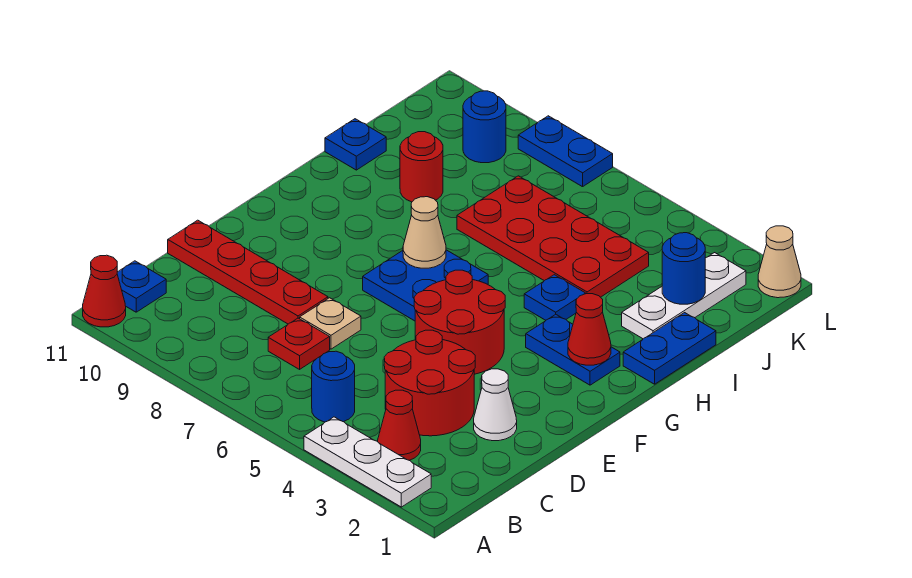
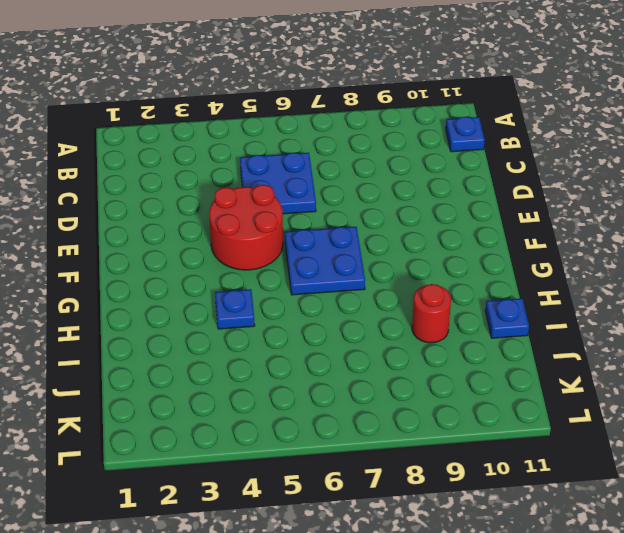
blue plate C5:D6 level 1 -> none
none -> white plate A2:A4 level 1
none -> red cone A11 level 1
none -> red cone B3 level 1

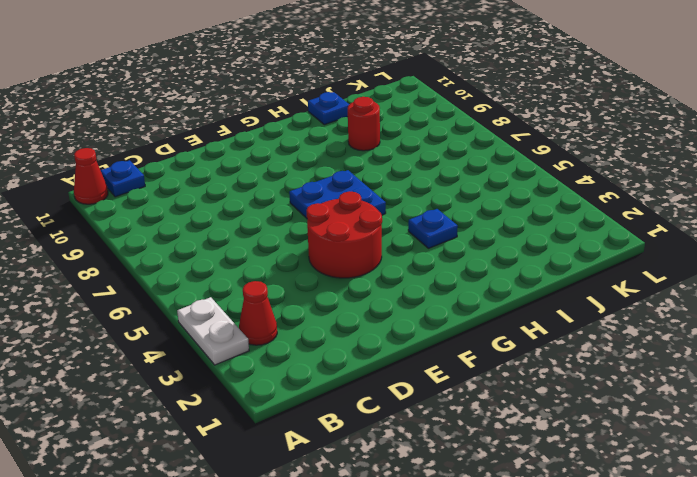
white plate A3:A4 level 1 -> white plate A2:A4 level 1
none -> blue round brick B5 level 1
none -> red round brick C3:D4 level 1
none -> red plate C7 level 1

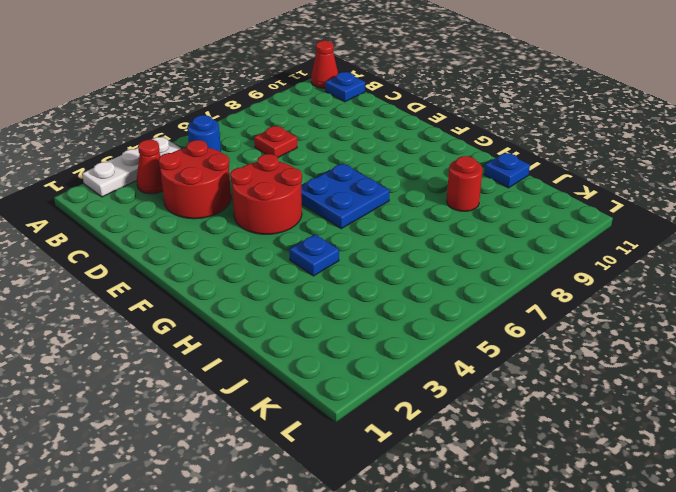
none -> white cone D2 level 1
none -> tan plate D7 level 1
none -> red plate D8:D11 level 1

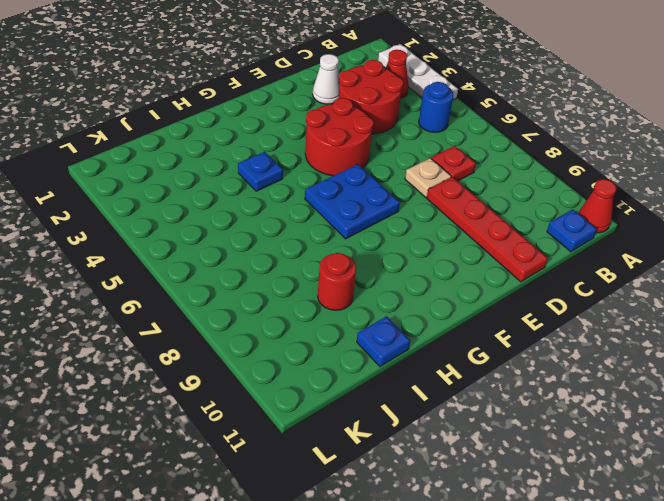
none -> blue plate G2:G3 level 1
none -> blue plate H1:I1 level 1
none -> white plate I2:K2 level 1

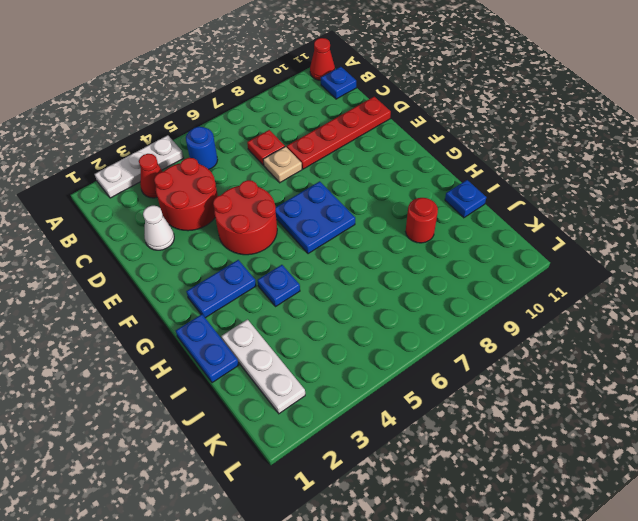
none -> red plate I4:J7 level 1
none -> blue round brick K9 level 1
none -> tan cone L1 level 1

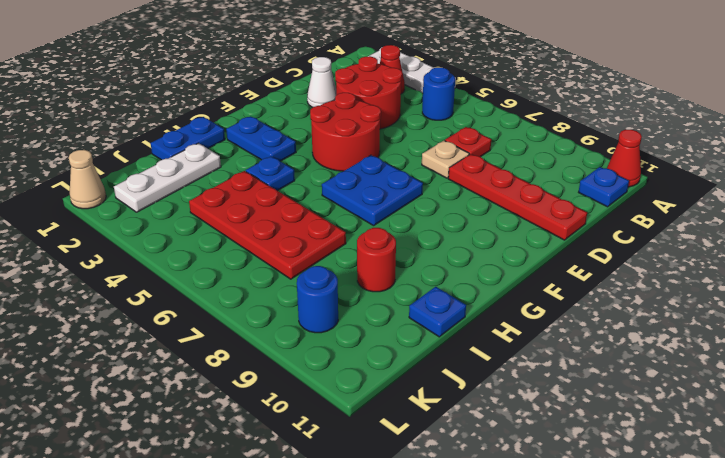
none -> blue plate L7:L8 level 1
none -> red cone G2 level 2
none -> tan cone G7 level 2

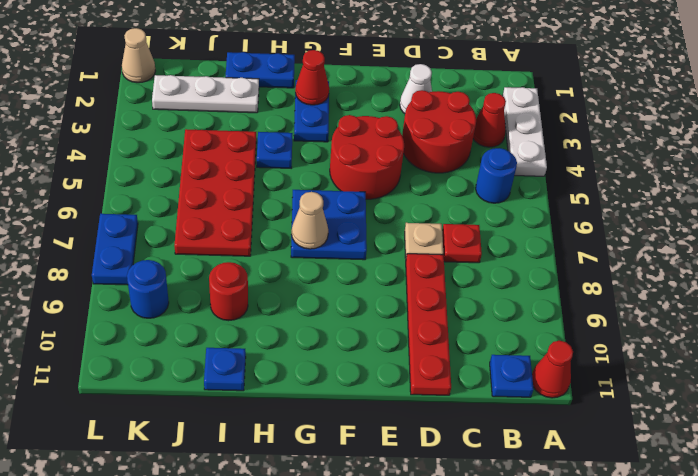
none -> blue round brick J2 level 2

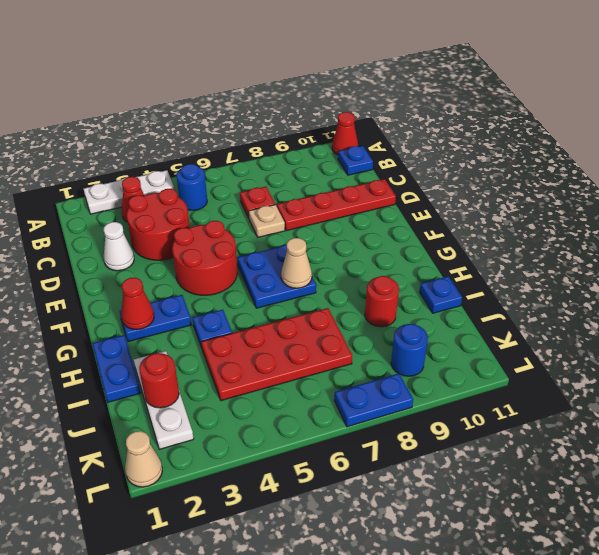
red round brick J2 level 2 -> blue round brick J2 level 2

